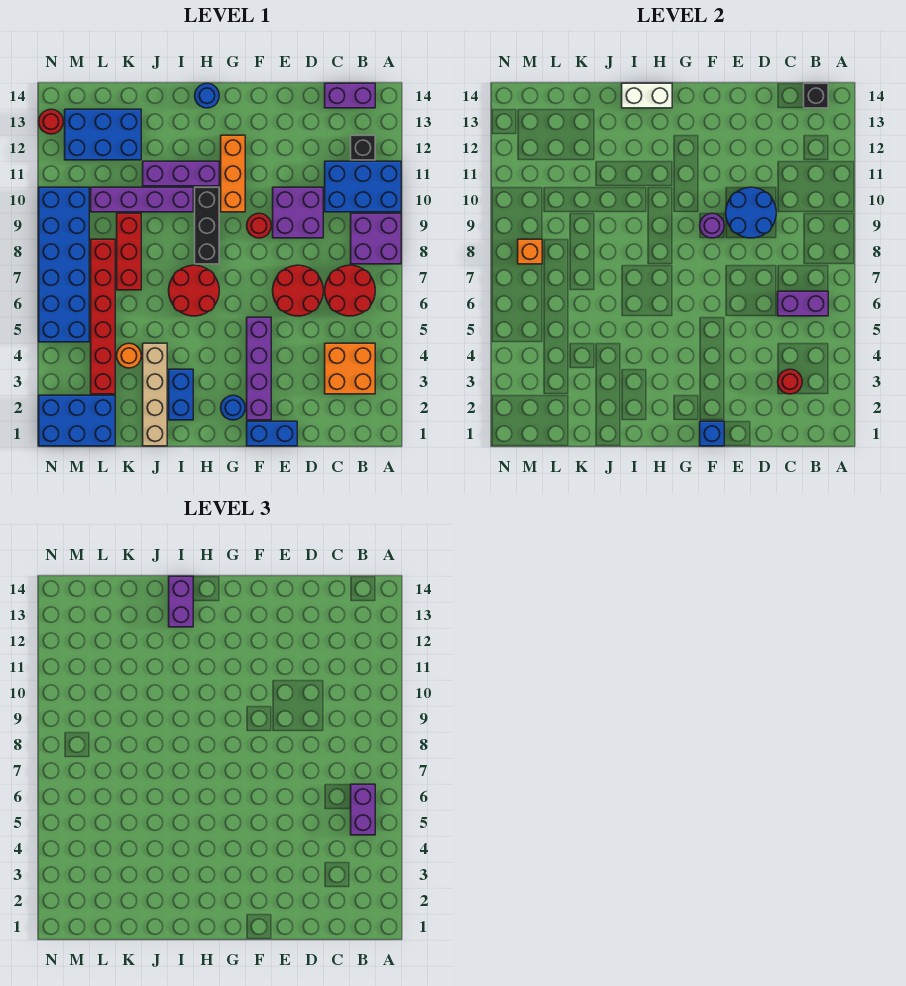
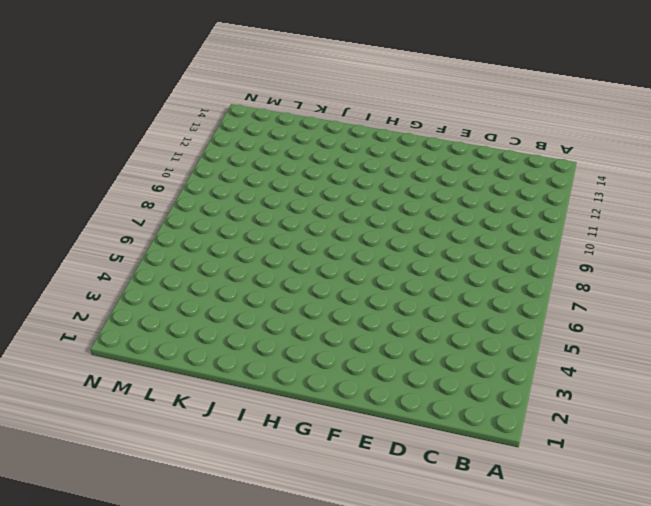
none -> purple brick A8:B9 level 1
none -> blue brick A10:C11 level 1
none -> orange brick B3:C4 level 1
none -> red round brick B6:C7 level 1

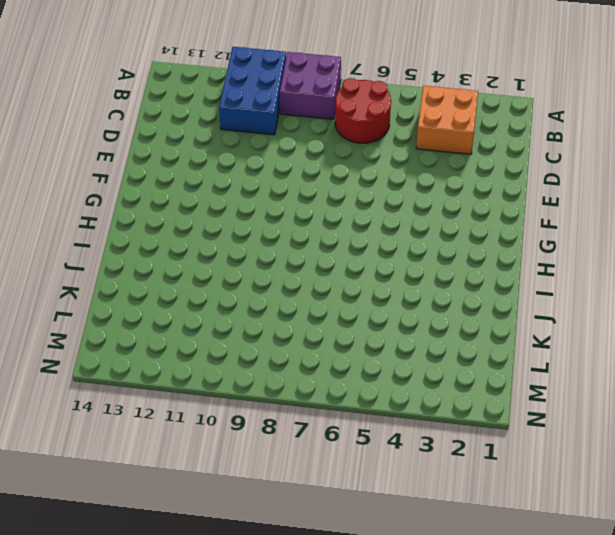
none -> black brick B12 level 1
none -> purple brick B14:C14 level 1
none -> red round brick D6:E7 level 1
none -> purple brick D9:E10 level 1

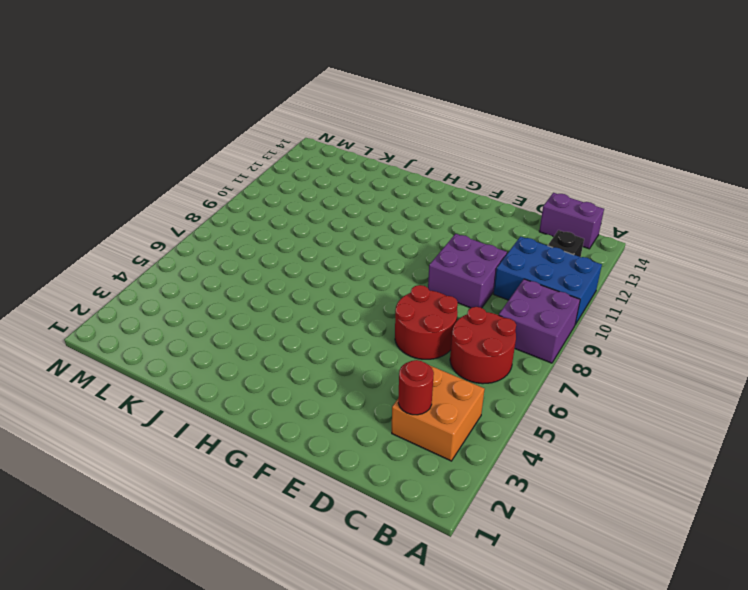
none -> blue brick E1:F1 level 1
none -> purple brick F2:F5 level 1
none -> red round brick F9 level 1
none -> blue round brick G2 level 1

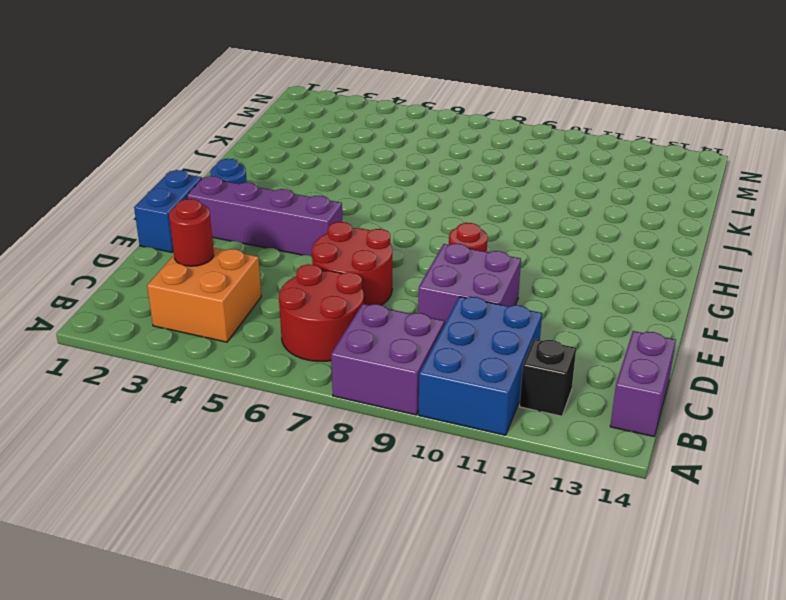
none -> orange brick G10:G12 level 1
none -> red round brick H6:I7 level 1
none -> black brick H8:H10 level 1
none -> purple brick H11:J11 level 1

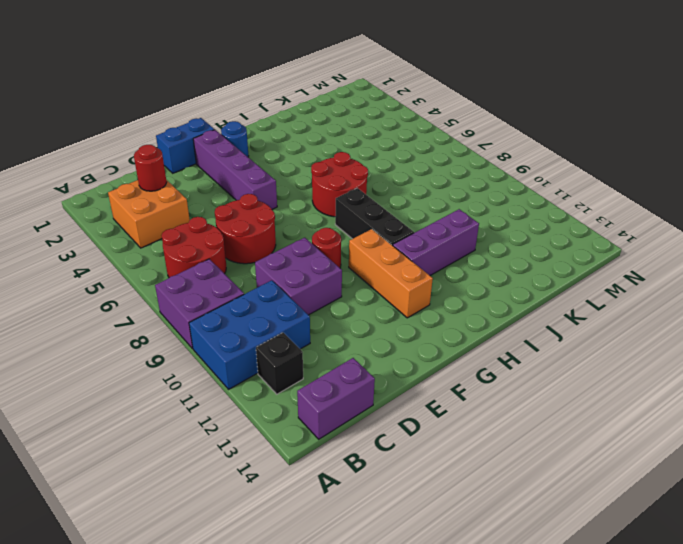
none -> blue round brick H14 level 1
none -> blue brick I2:I3 level 1
none -> purple brick I10:L10 level 1
none -> tan brick J1:J4 level 1

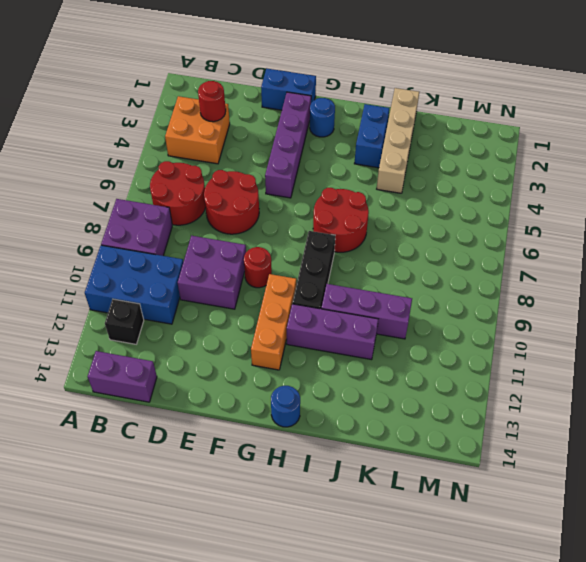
purple brick I10:K10 level 1 -> purple brick I10:L10 level 1
none -> orange round brick K4 level 1
none -> red brick K7:K9 level 1
none -> blue brick K12:M13 level 1
none -> blue brick L1:N2 level 1

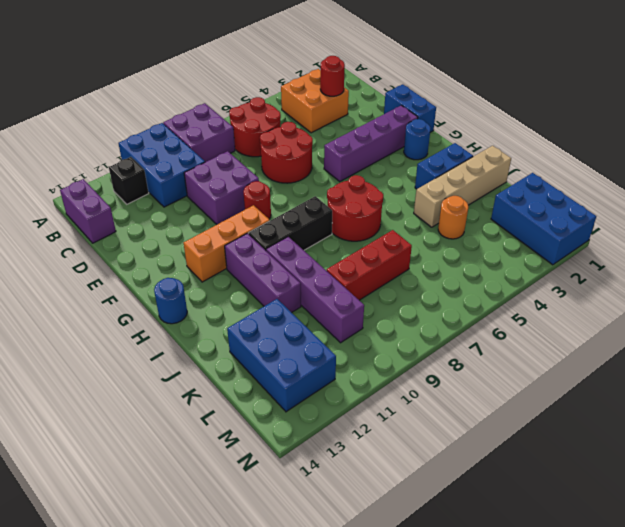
none -> red brick L3:L8 level 1
none -> blue brick M5:N10 level 1
none -> red round brick N13 level 1
none -> purple brick B6:C6 level 2

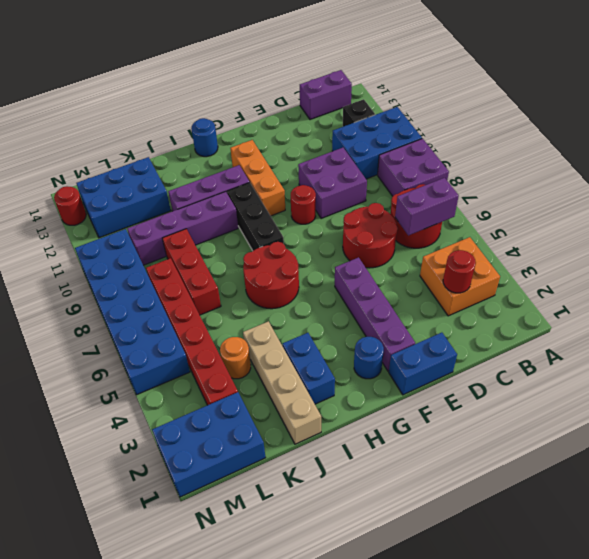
none -> black brick B14 level 2
none -> blue round brick D9:E10 level 2
none -> blue brick F1 level 2
none -> purple round brick F9 level 2

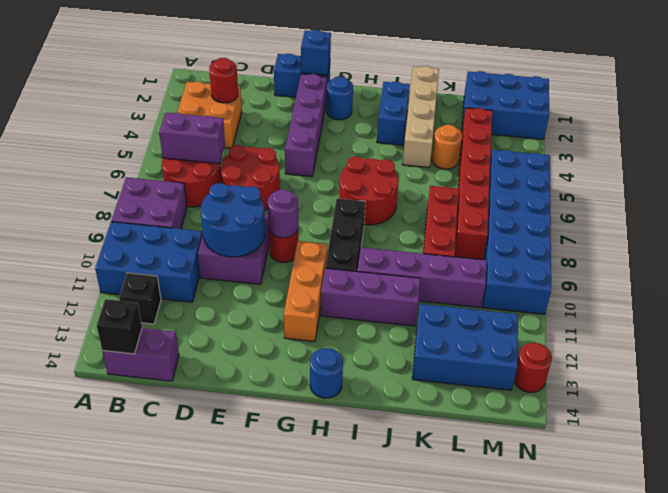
none -> white brick H14:I14 level 2
none -> orange brick M8 level 2
none -> purple brick B5:B6 level 3
none -> purple brick I13:I14 level 3

